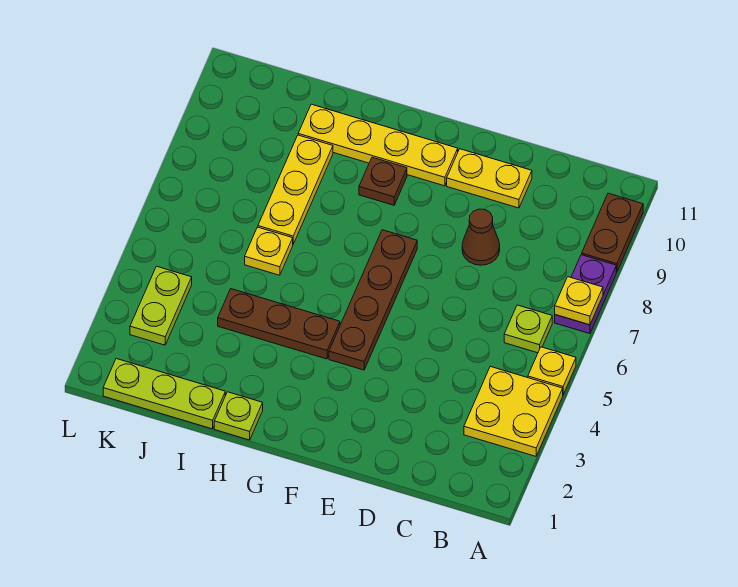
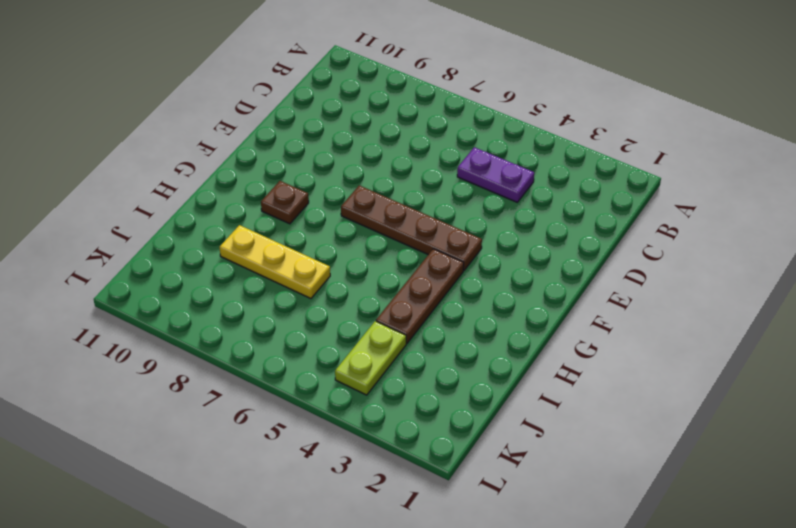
purple plate C4:C5 level 1 -> purple plate A7:A8 level 1
lime plate J4:K4 level 1 -> lime plate K3:K4 level 1
none -> yellow plate A3:B4 level 1
none -> yellow plate A5 level 1
none -> brown plate A9:A10 level 1

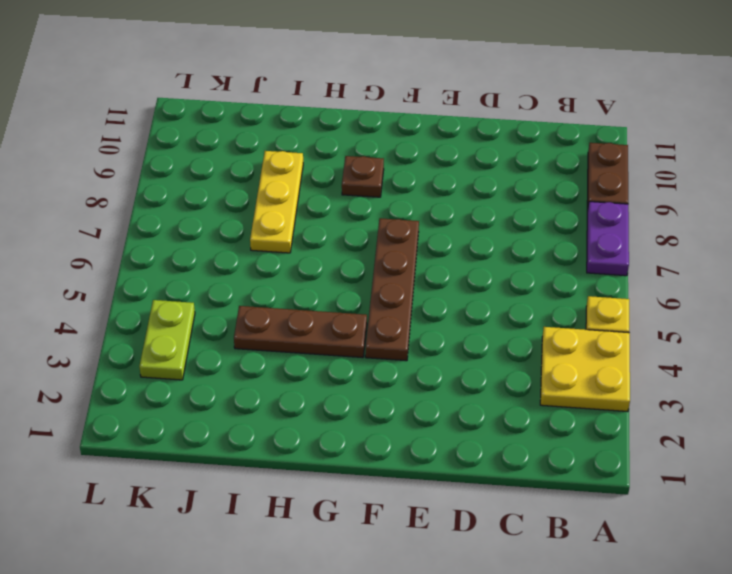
none -> lime plate B6 level 1
none -> brown cone D8 level 1
none -> yellow plate D10:E10 level 1

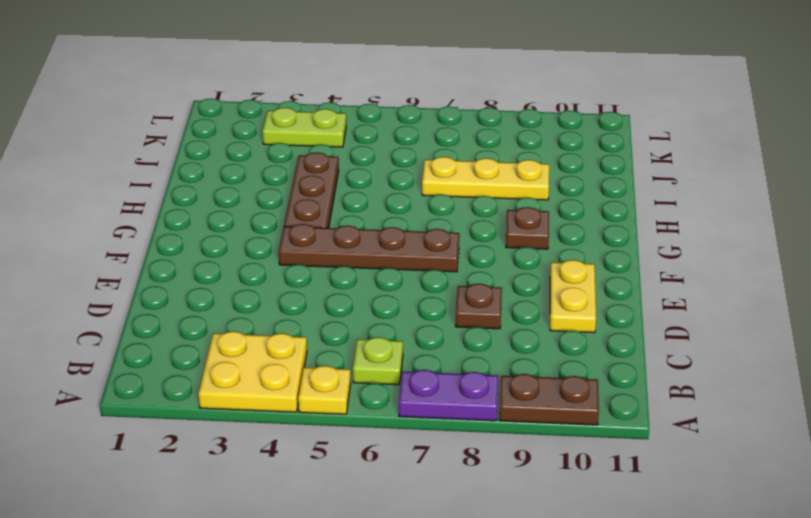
brown plate D8 level 1 -> brown cone D8 level 1
none -> yellow plate F10:I10 level 1
none -> lime plate H1 level 1
none -> lime plate I1:K1 level 1

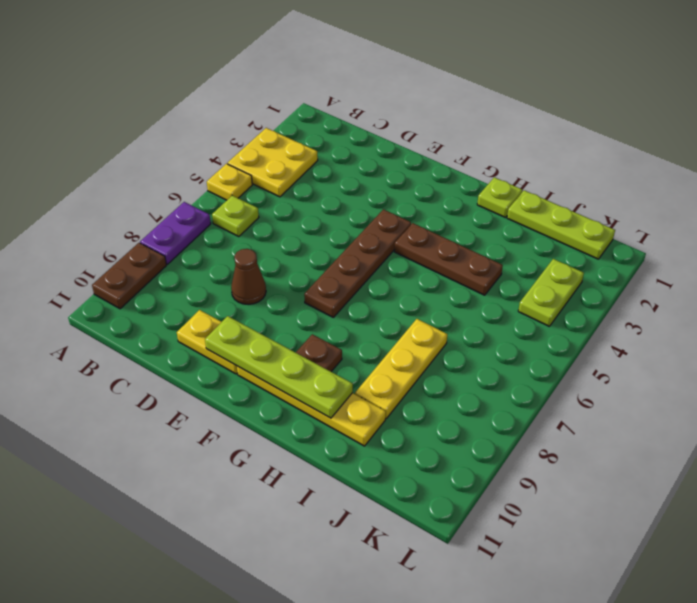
lime plate E10:H10 level 2 -> none
none -> yellow plate I6 level 1
none -> yellow plate A7 level 2

